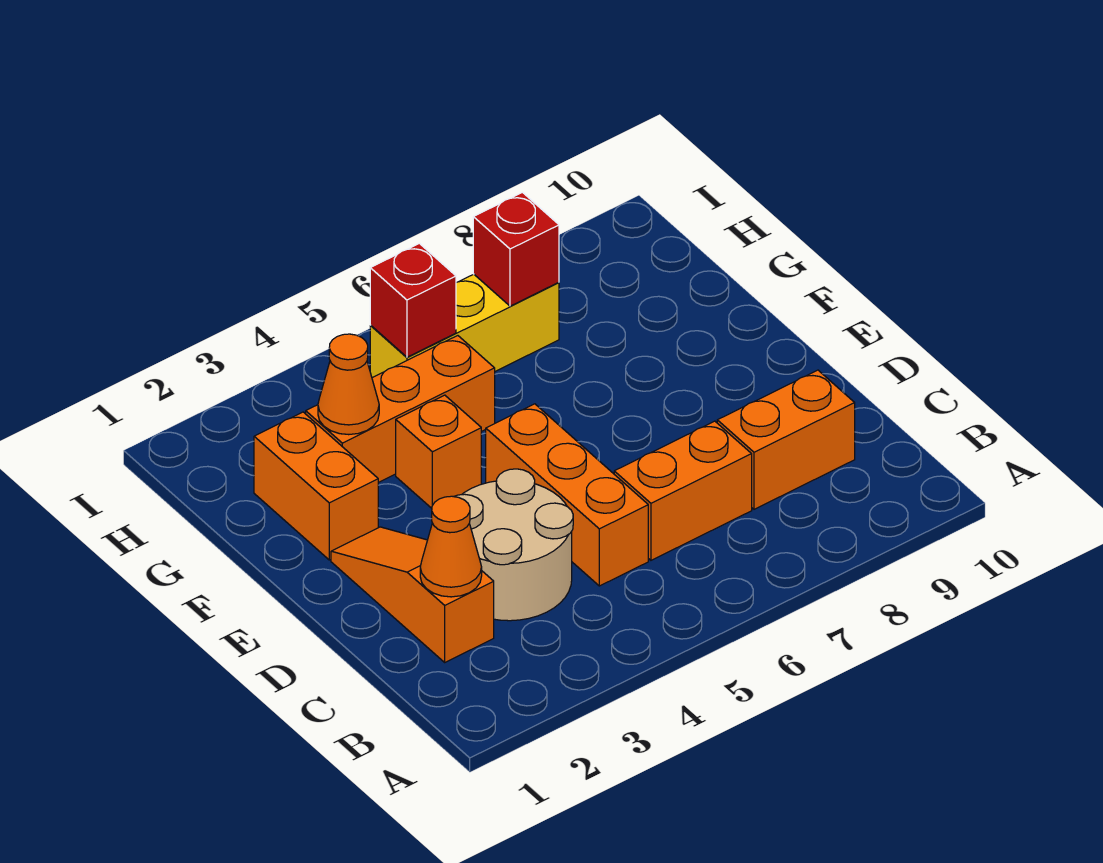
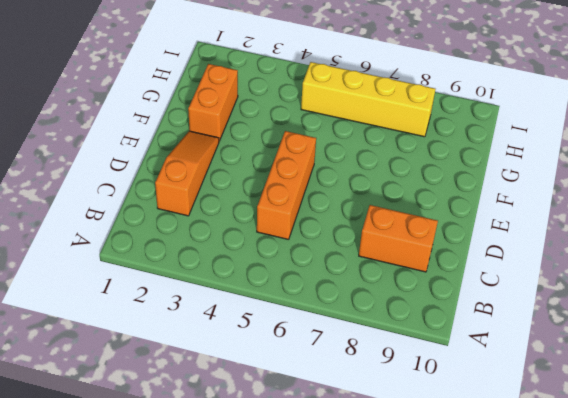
yellow brick H5:H8 level 1 -> yellow brick H5:H7 level 1
none -> tan round brick C3:D4 level 1
none -> orange brick C6:C7 level 1
none -> orange brick F4 level 1

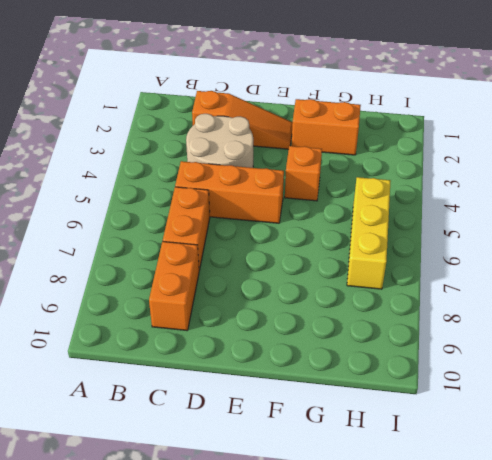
none -> orange brick G3:G5 level 1
none -> orange cone C2 level 2
none -> orange cone G3 level 2

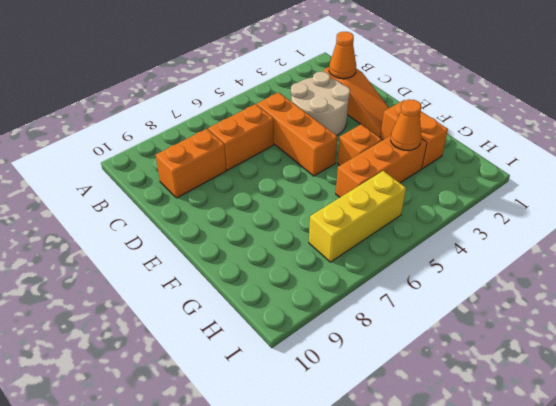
none -> red brick H5 level 2
none -> red brick H7 level 2

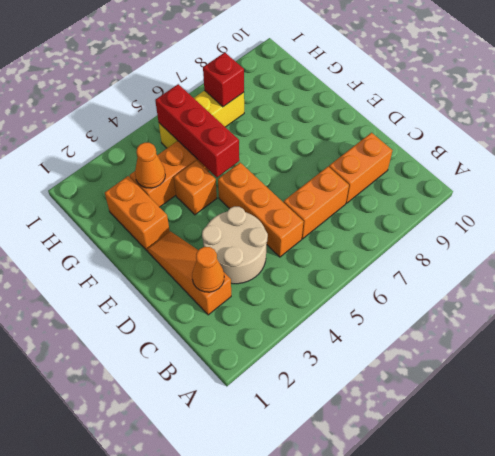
red brick F5:H5 level 2 -> red brick H5 level 2

